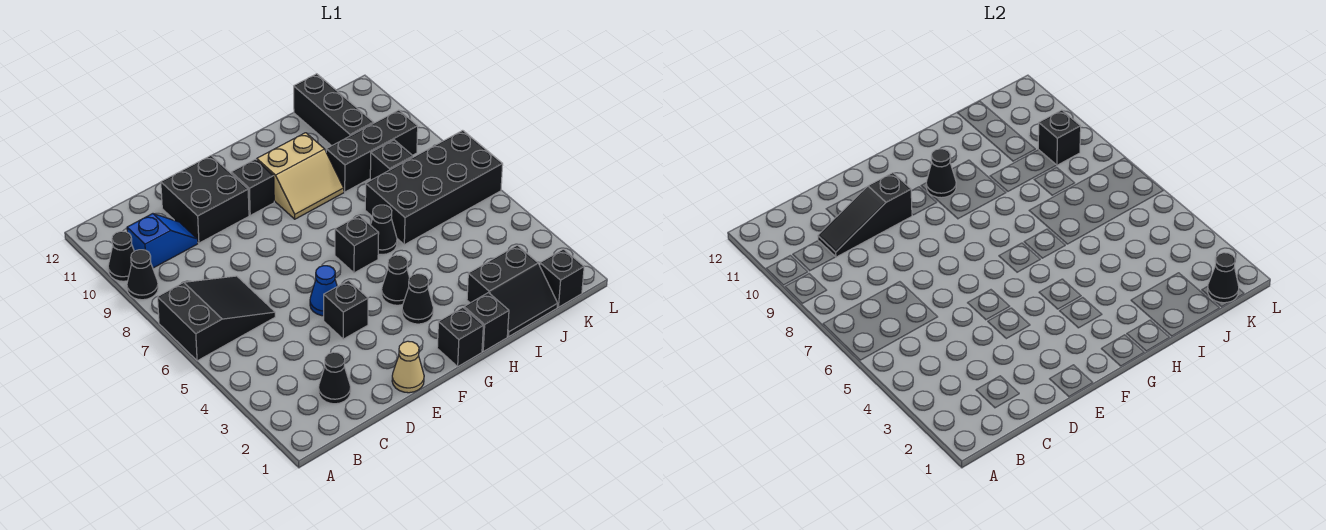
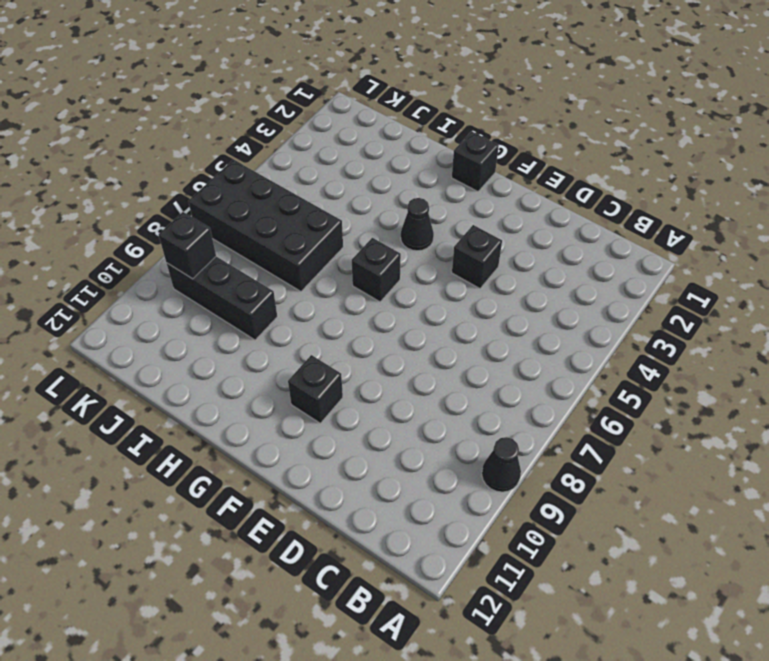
none -> black slope A6:C7 level 1 top A
none -> black cone A10 level 1
none -> blue slope B10:C10 level 1 top B

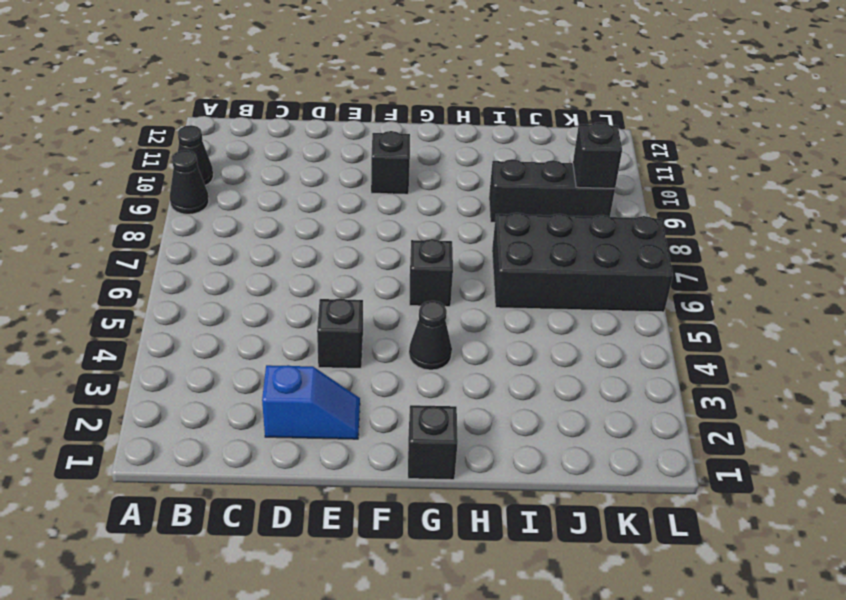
blue slope D2:E2 level 1 top D -> blue slope B10:C10 level 1 top B
none -> black slope A6:C7 level 1 top A
none -> black cone C2 level 1
none -> black brick D10:E11 level 1

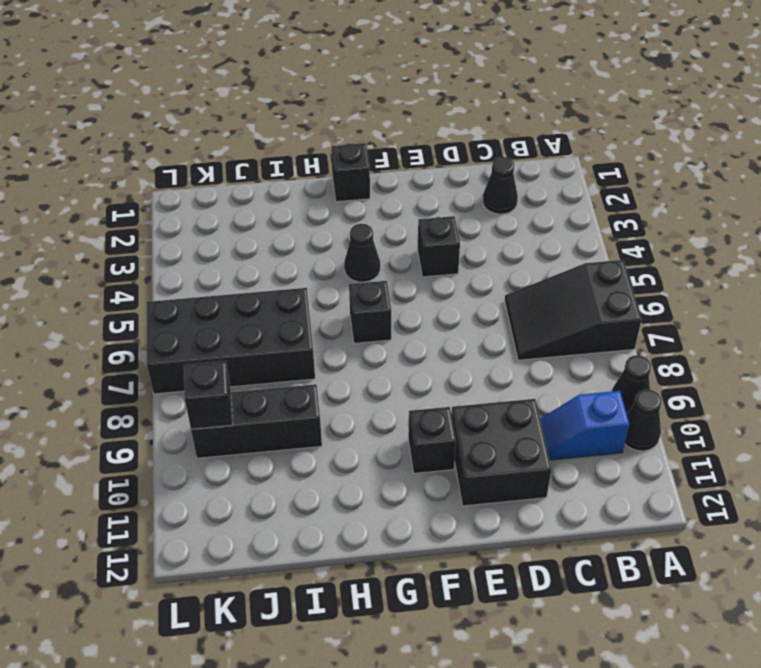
none -> tan cone E1 level 1
none -> blue cone E5 level 1
none -> black cone G3 level 1

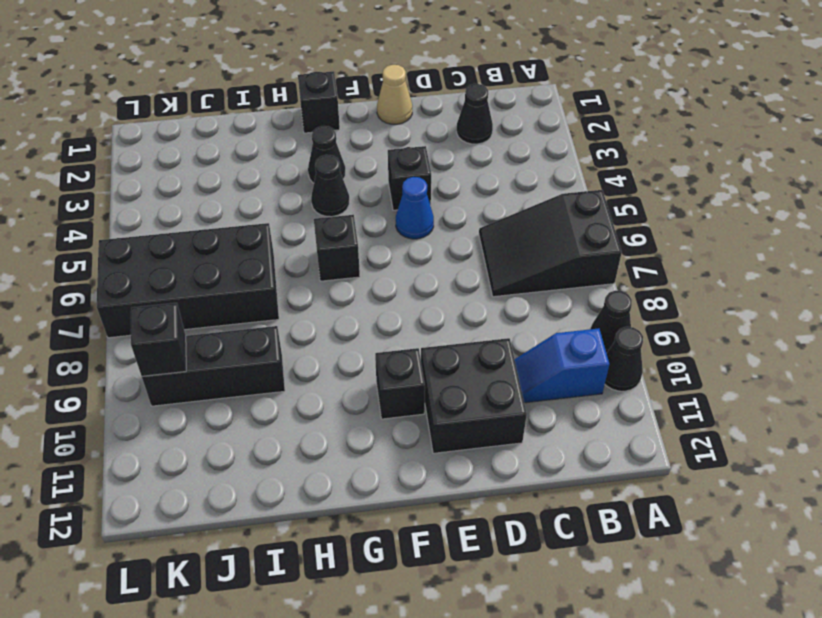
none -> tan slope G9:H10 level 1 top 10
none -> black brick H1 level 1
none -> black cone H6 level 1

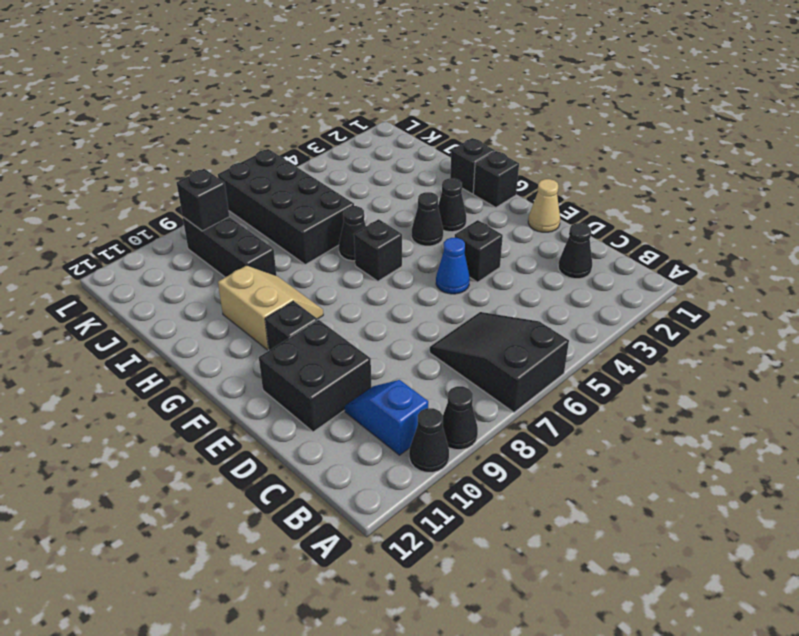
none -> black slope I1:J2 level 1 top 2
none -> black brick J8 level 1
none -> black brick J10:J12 level 1

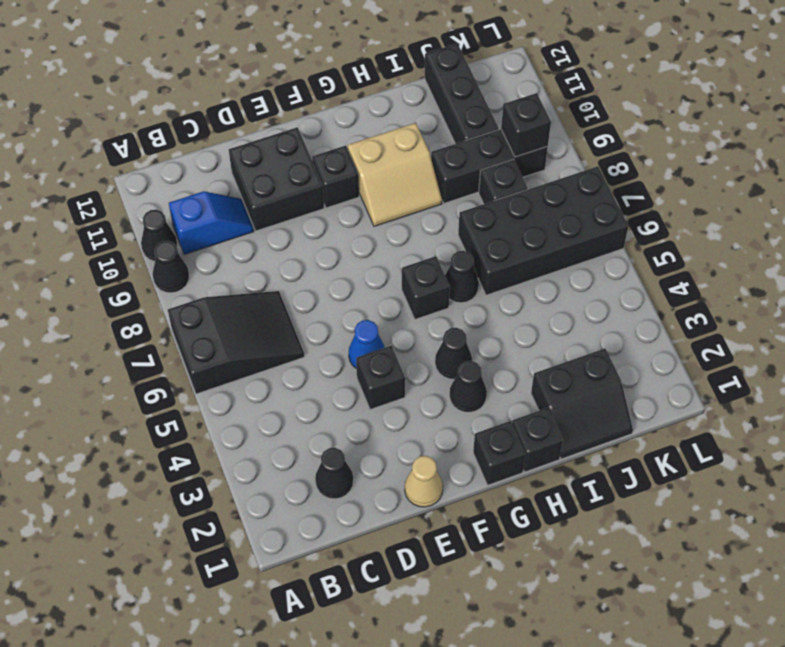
none -> black brick K1 level 1
none -> black slope C10:E10 level 2 top E
none -> black cone G10 level 2

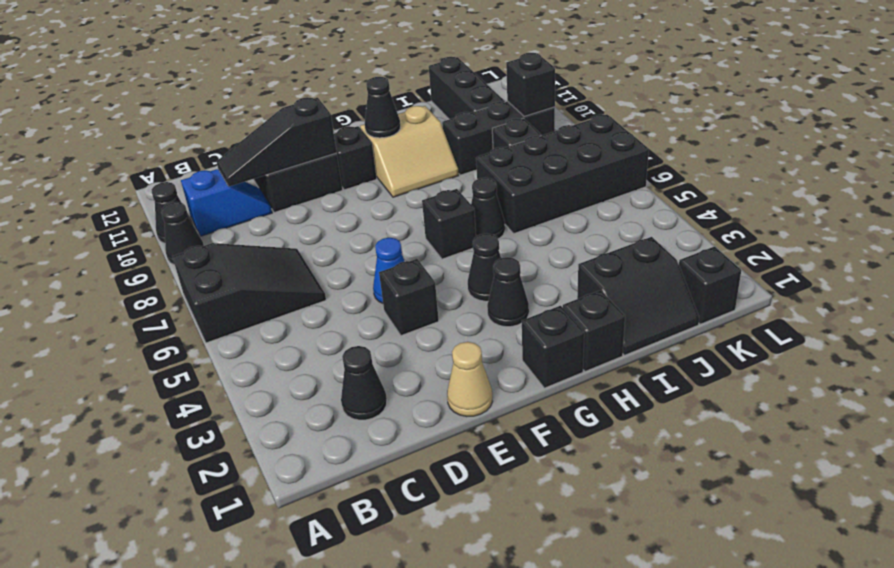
none -> black cone K1 level 2

